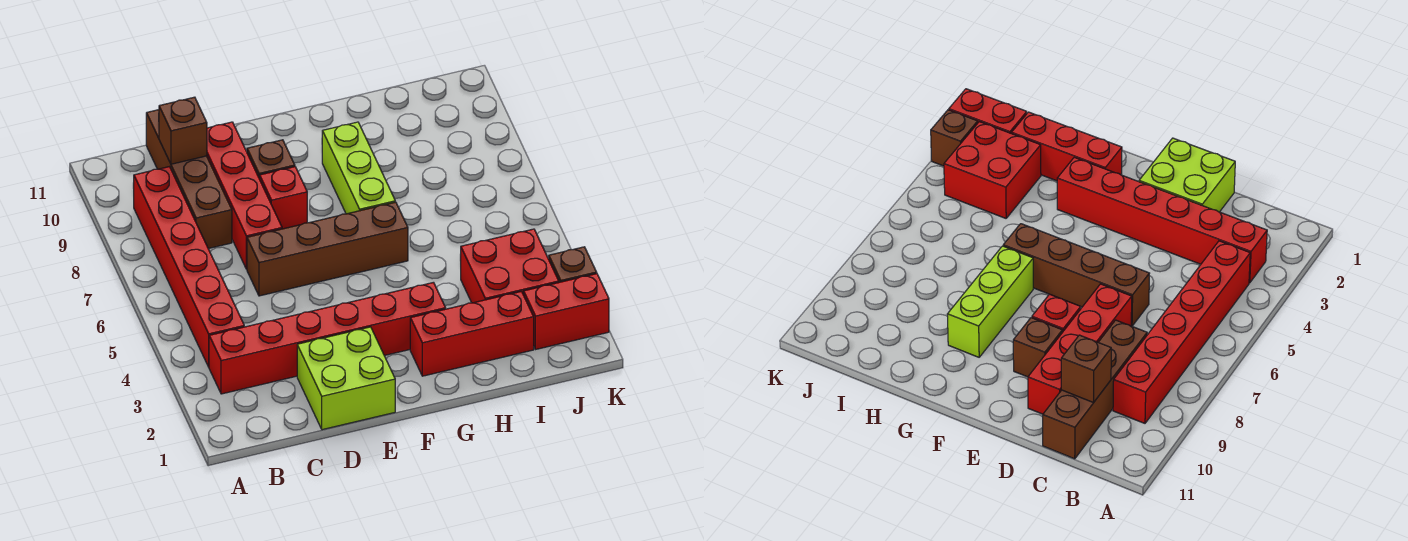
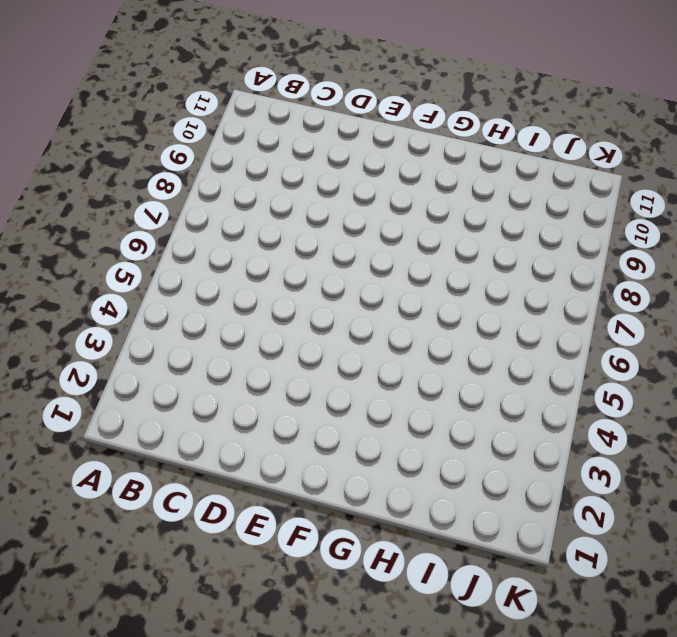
none -> red brick B3:G3 level 1
none -> red brick B4:B9 level 1
none -> brown brick C8:C11 level 1

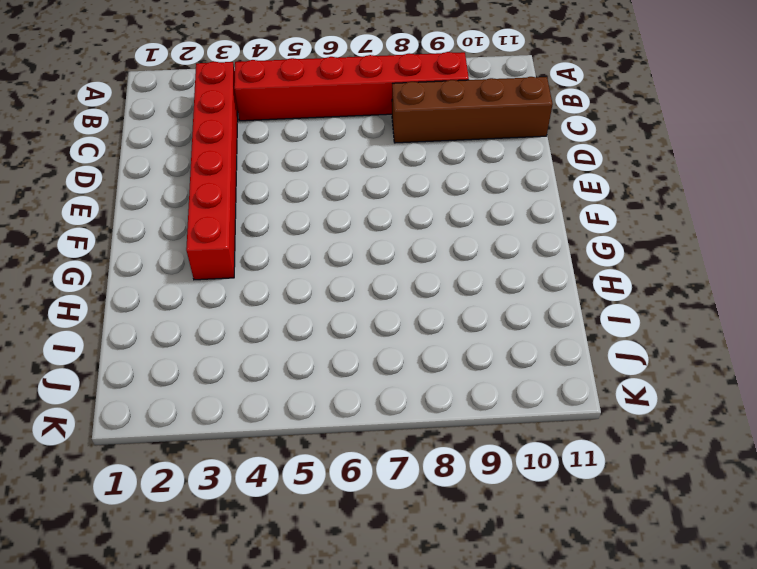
none -> lime brick D1:E2 level 1
none -> brown brick D6:G6 level 1
none -> red brick D7:D10 level 1

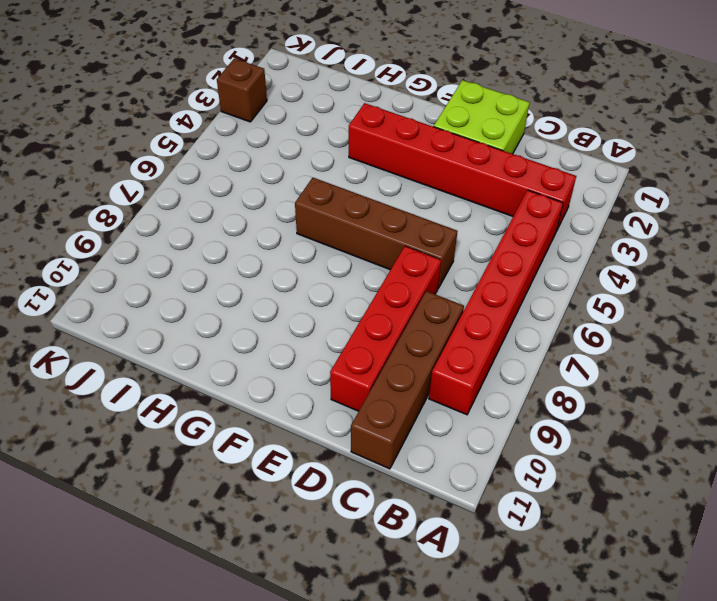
none -> red brick E8 level 1
none -> brown brick E9 level 1
none -> red brick G2:I2 level 1

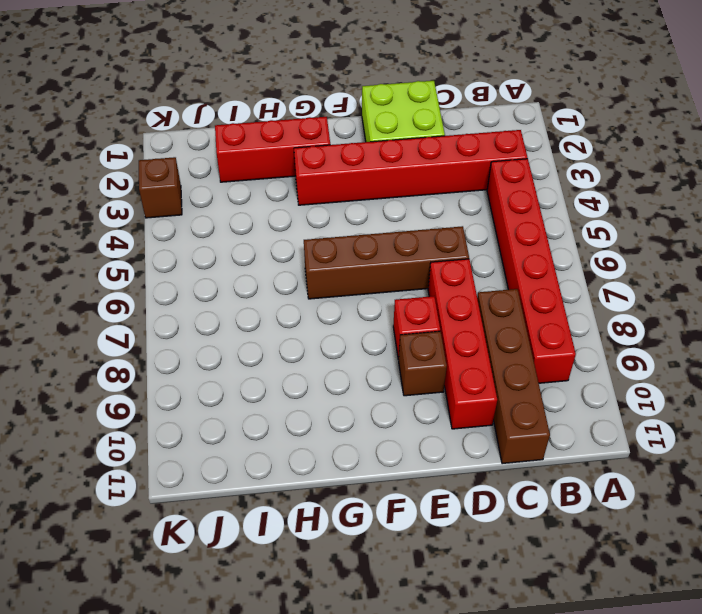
none -> lime brick G7:G9 level 1
none -> red brick I3:J4 level 1
none -> red brick J2:K2 level 1

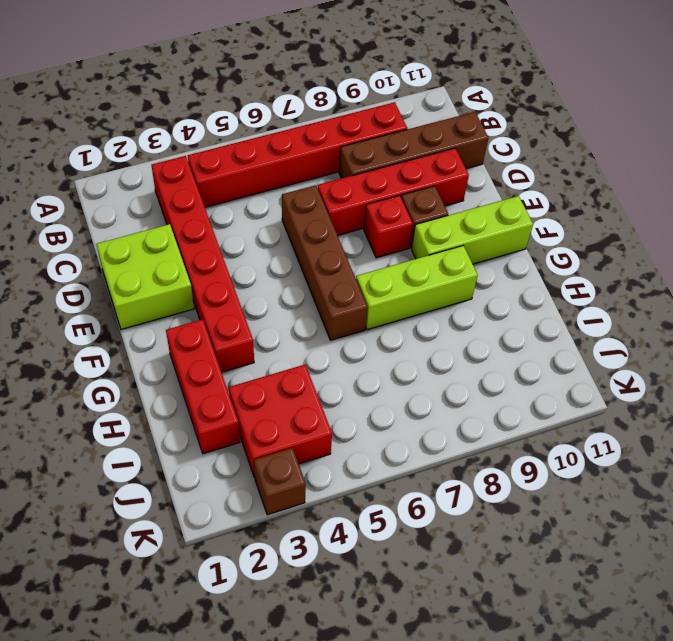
lime brick F9:F11 level 1 -> none
none -> red brick J2:K2 level 1
none -> brown brick C10 level 2

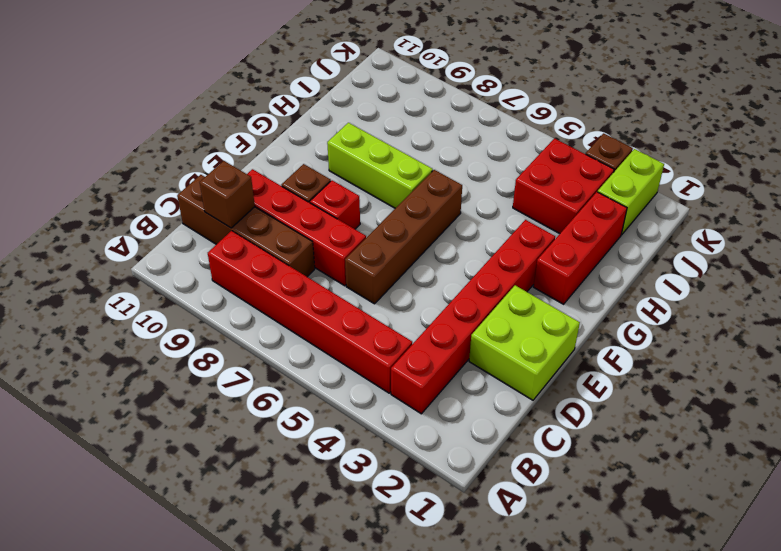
lime brick J2:K2 level 1 -> red brick J2:K2 level 1

